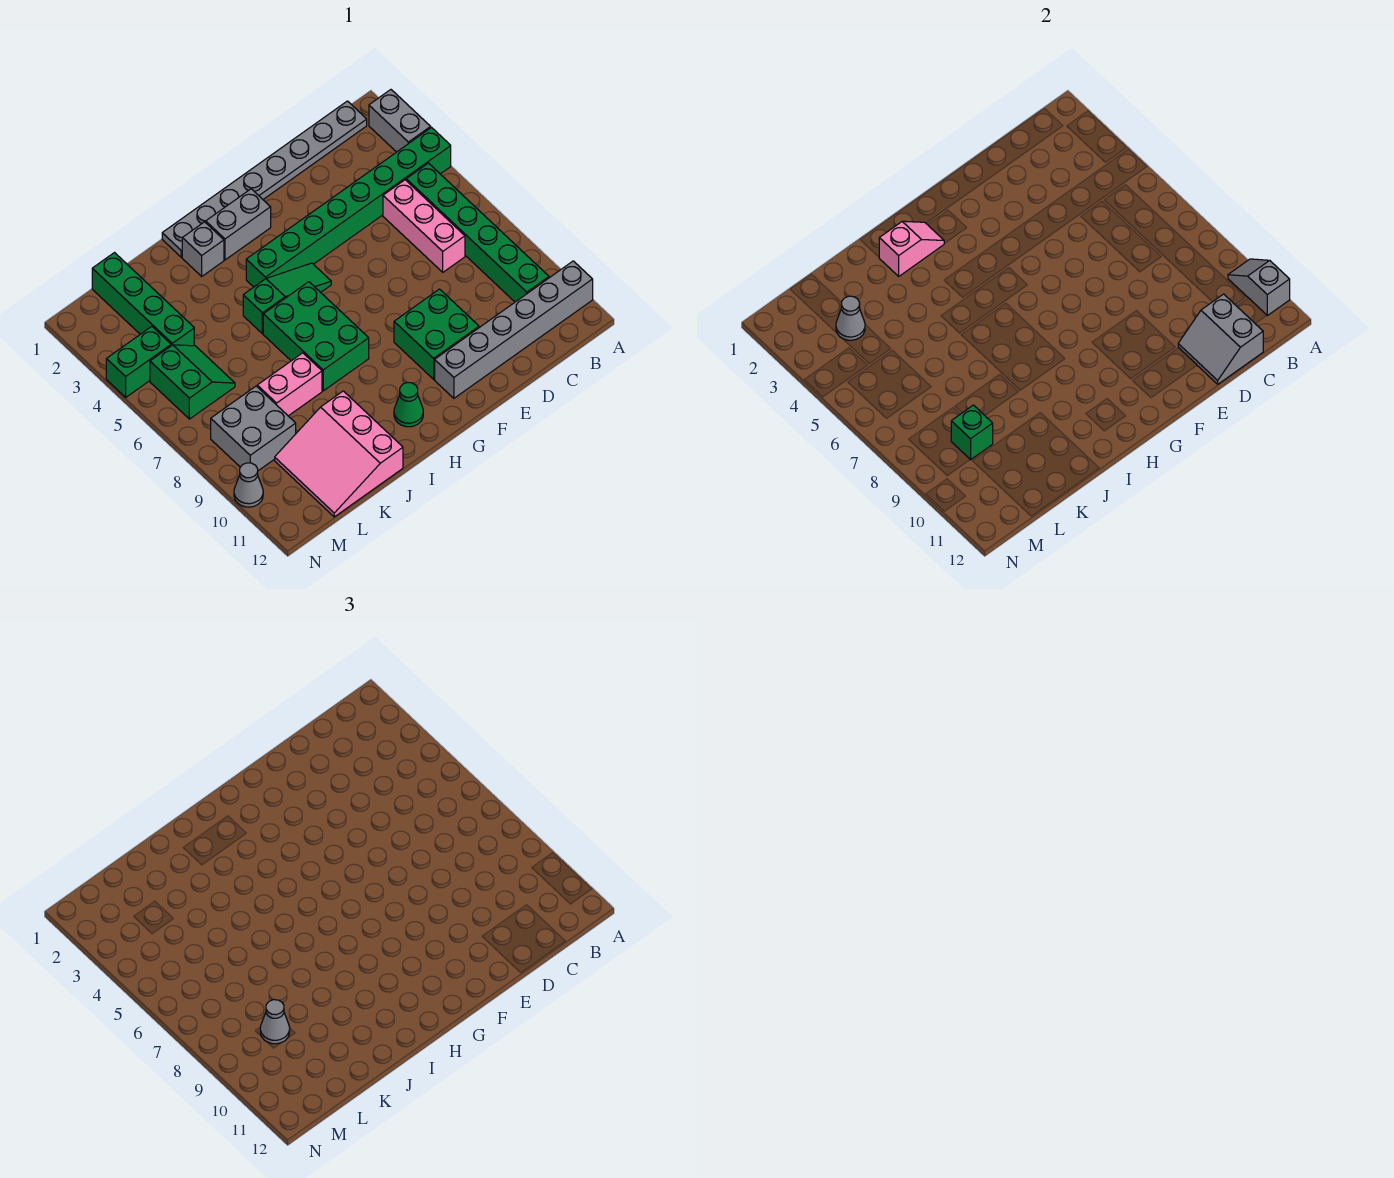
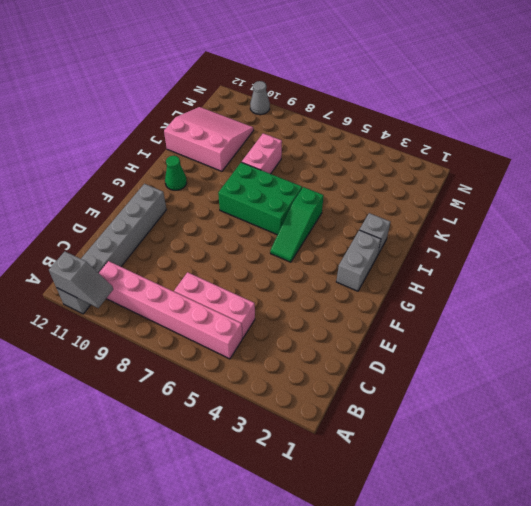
pink brick B5:B10 level 1 -> green brick B5:B10 level 1
none -> grey brick A2:A3 level 1
none -> green brick A4:H4 level 1
none -> grey plate B1:I1 level 1

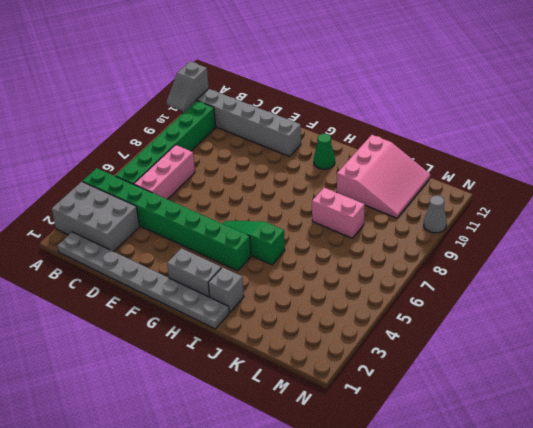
grey brick A2:C3 level 1 -> grey brick A2:A3 level 1
none -> green brick E9:F10 level 1
none -> green brick H6:I8 level 1
none -> green brick L1:L4 level 1

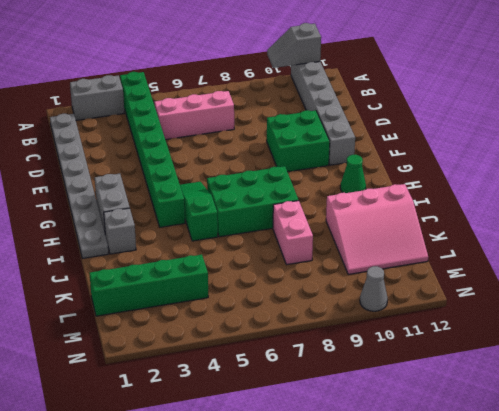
none -> green brick B5:B10 level 1
none -> green slope L5:M6 level 1 top M
none -> grey brick L8:M9 level 1

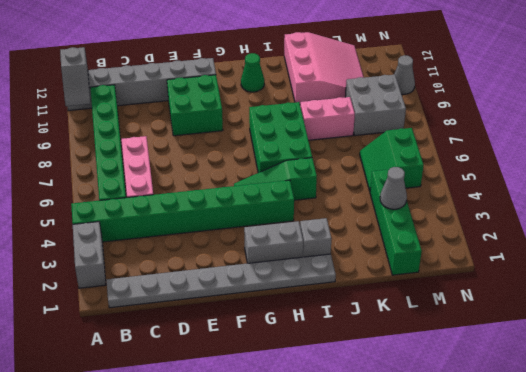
none -> green brick M4:N4 level 1
none -> grey slope C11:D12 level 2 top C
none -> pink slope H2:I2 level 2 top I

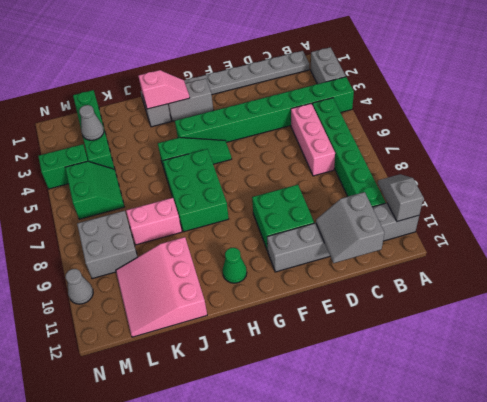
none -> green brick L9 level 2
none -> grey cone L9 level 3

